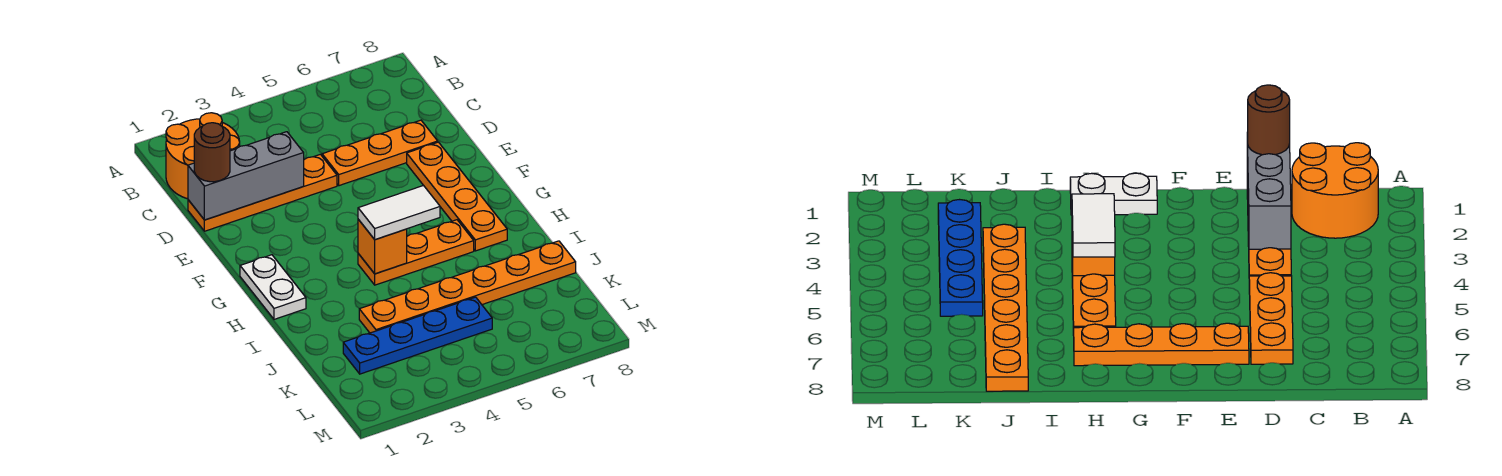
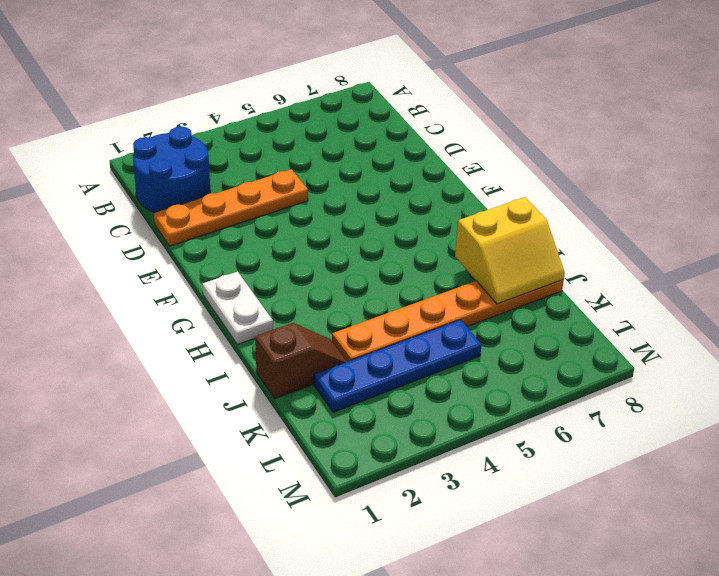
blue round brick B1:C2 level 1 -> orange round brick B1:C2 level 1
yellow slope I7:J8 level 2 top I -> none
brown slope J1:J2 level 1 top 1 -> none
none -> orange plate D5:D7 level 1
none -> orange plate E7:H7 level 1
none -> orange plate H4:H6 level 1

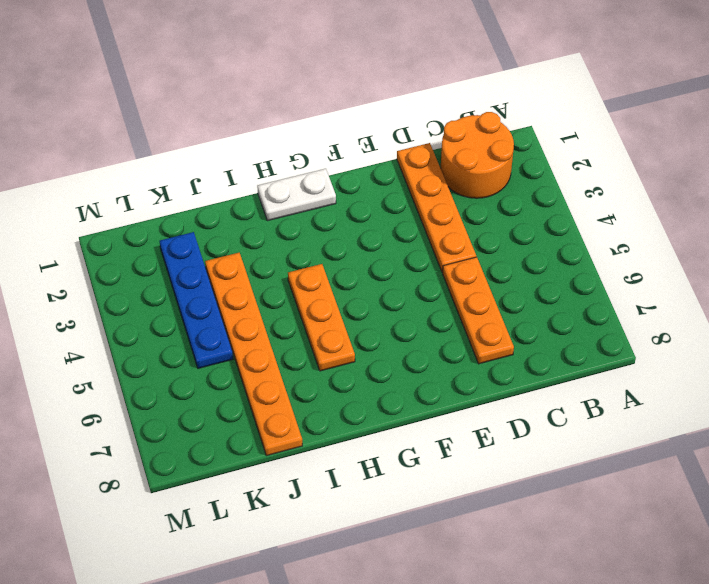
none -> orange plate E7:H7 level 1
none -> grey brick D1:D3 level 2
none -> orange brick H4 level 2

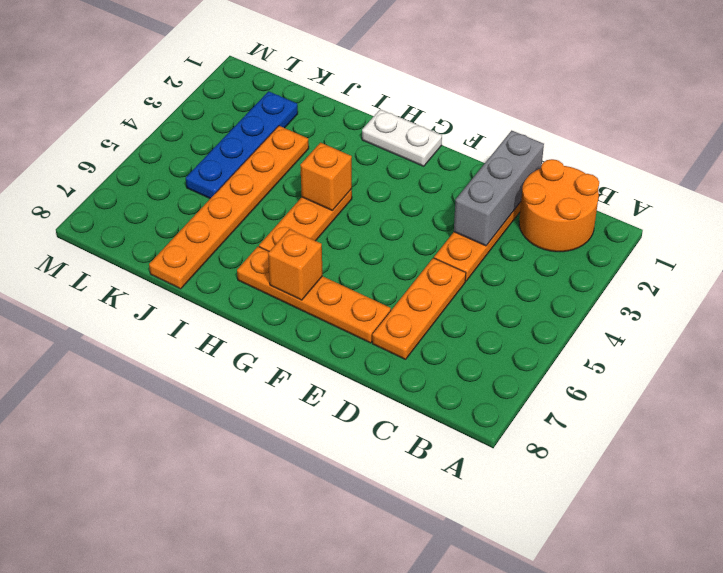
orange brick G7 level 2 -> none
none -> brown round brick D1 level 3
none -> white tile H4:H5 level 3

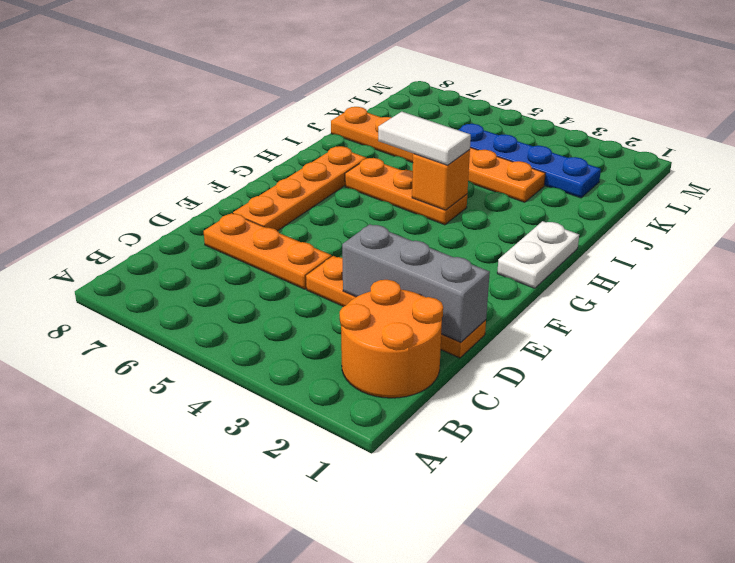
none -> brown round brick D1 level 3

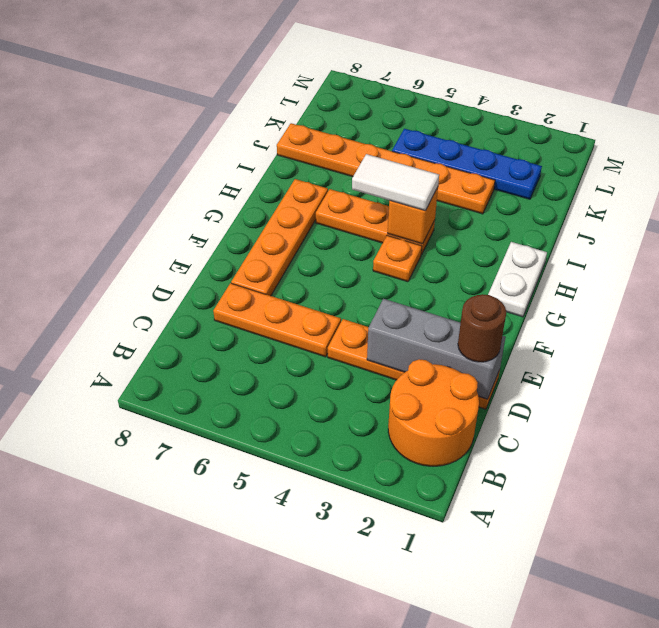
orange plate G4 level 1 -> none

